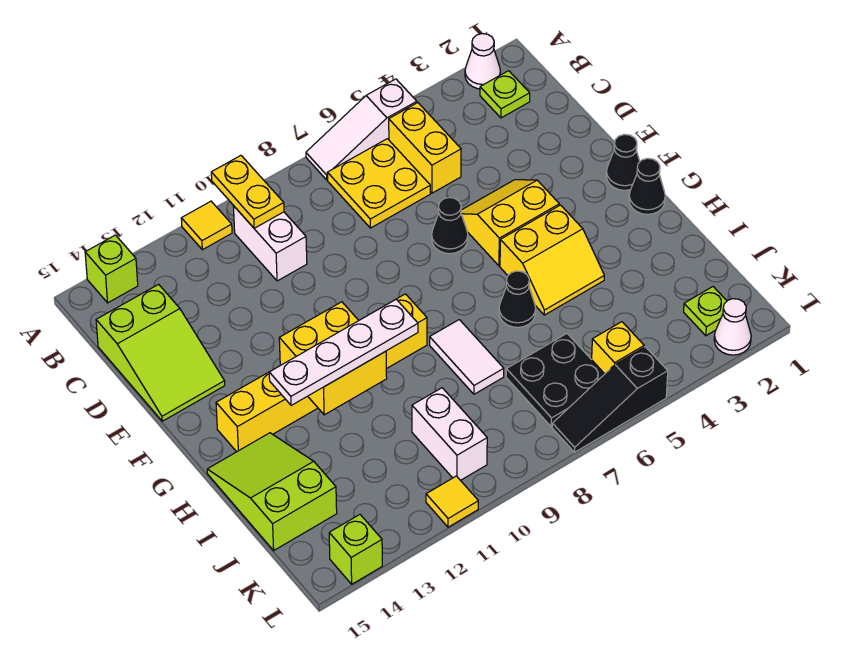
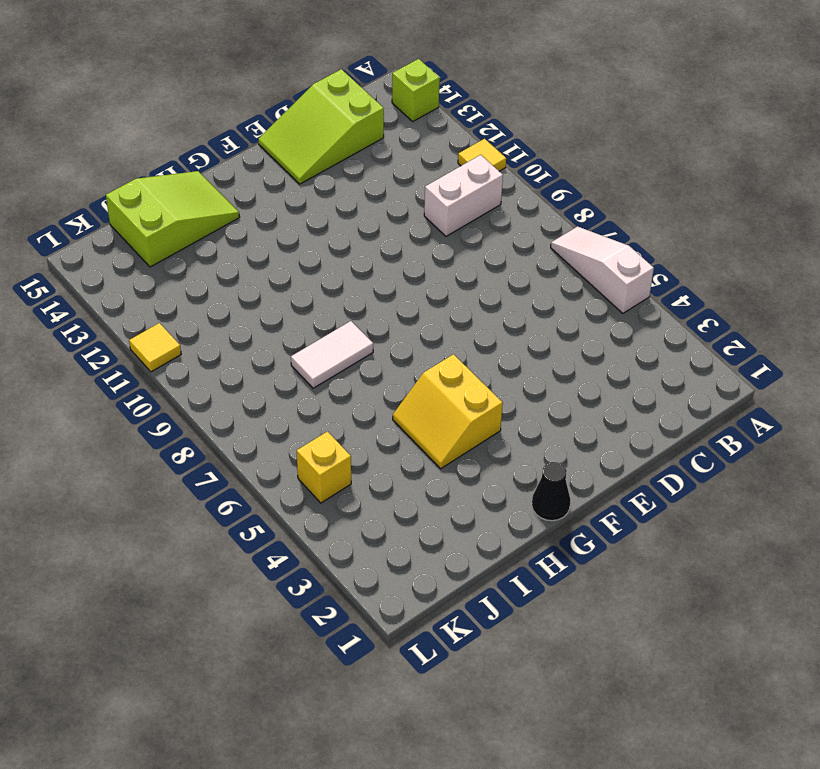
none -> white cone A2 level 1
none -> lime plate B2 level 1
none -> yellow brick B5:C5 level 1

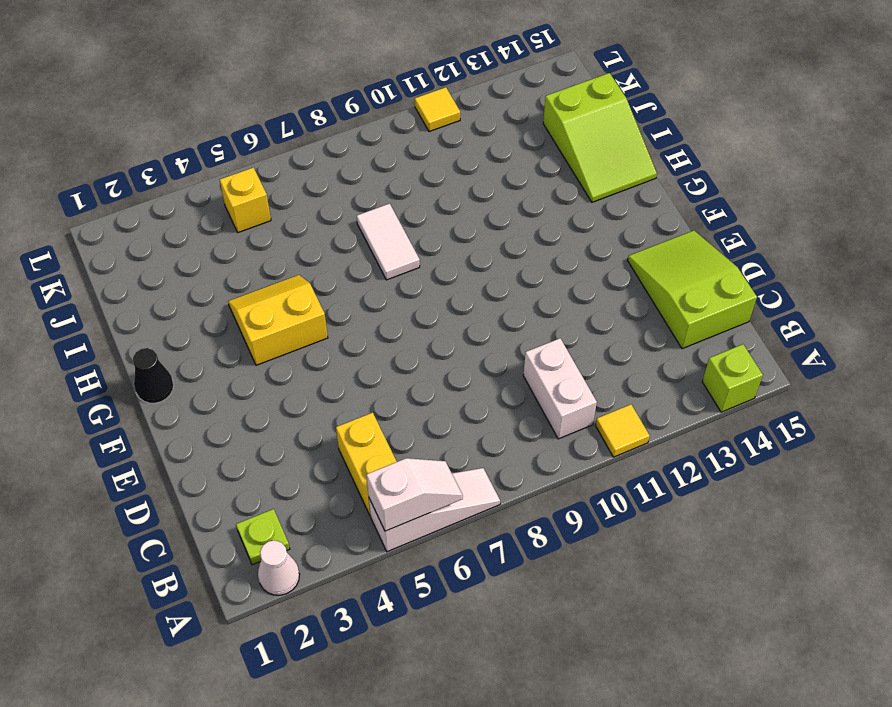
white slope A5:A6 level 2 top 5 -> none
none -> yellow plate B6:C7 level 1
none -> yellow slope E4:F5 level 1 top F
none -> black cone E6 level 1

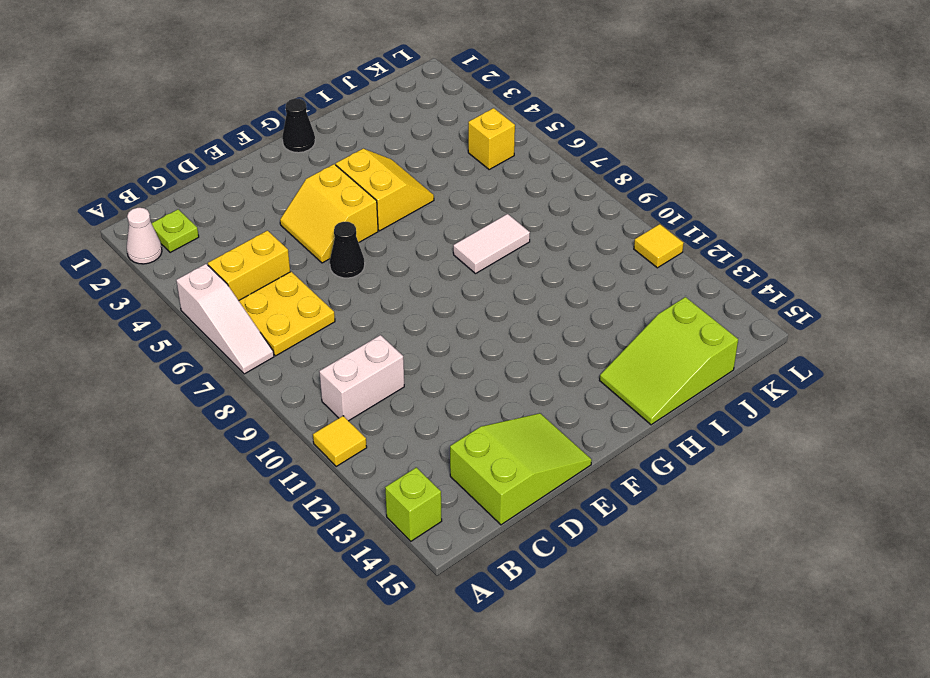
none -> black cone F1 level 1
none -> yellow brick G9:G14 level 1
none -> black cone H6 level 1

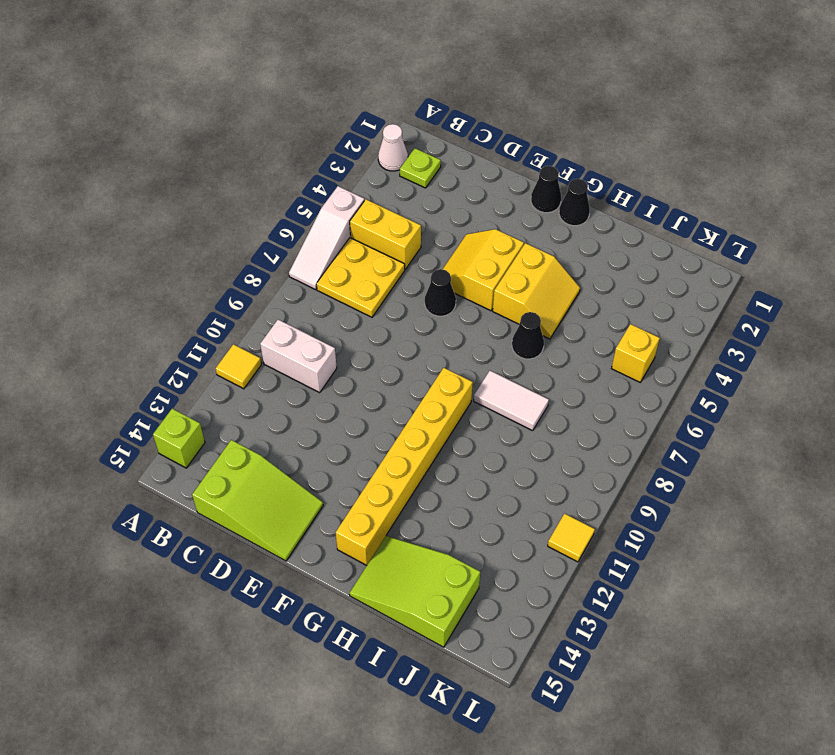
none -> black plate J6:K7 level 1
none -> white brick J10:K10 level 1
none -> lime plate K2 level 1

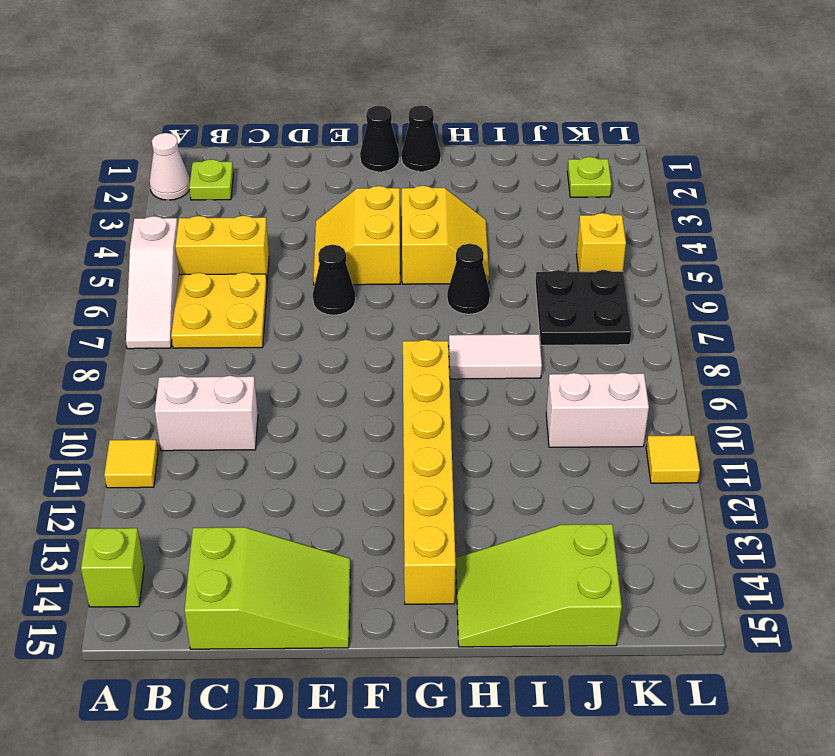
none -> white cone L2 level 1
none -> black slope L5:L7 level 1 top 5
none -> lime brick L14 level 1

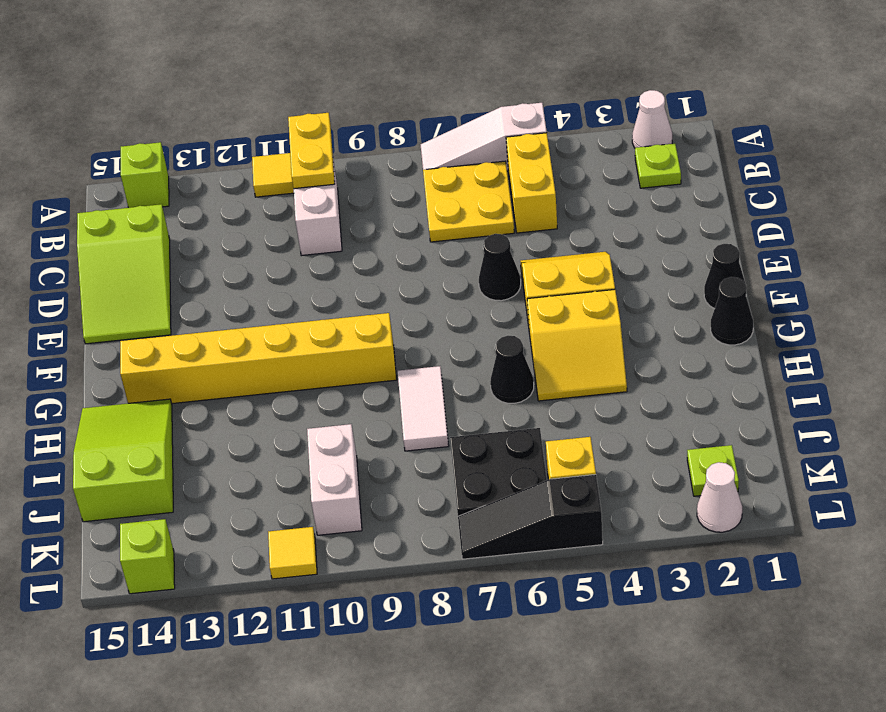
none -> yellow brick G11:H12 level 2
none -> white plate H10:H13 level 3

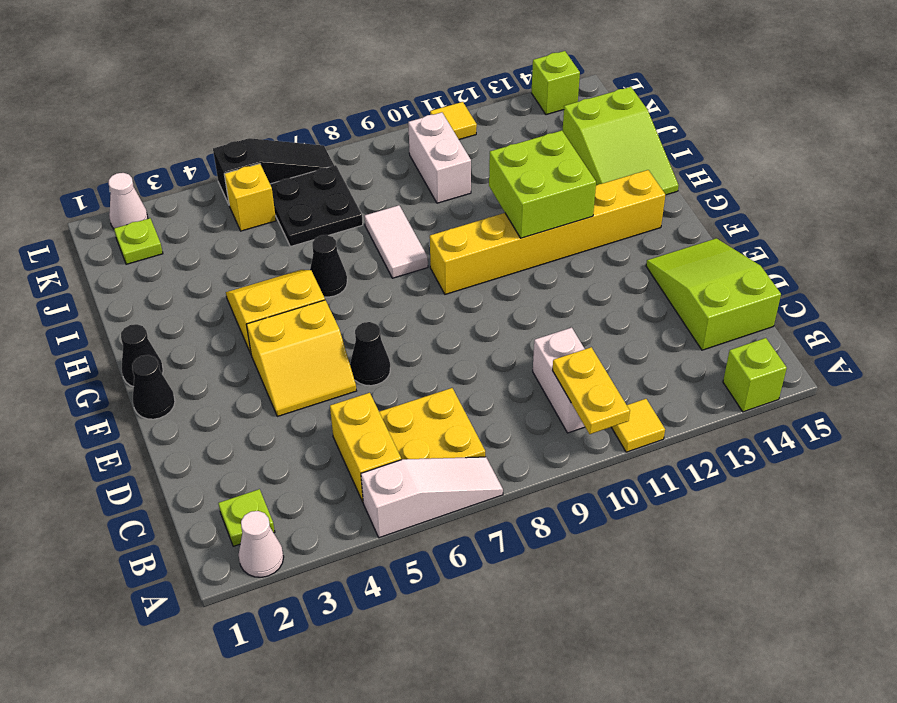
lime brick G11:H12 level 2 -> yellow brick G11:H12 level 2
none -> white plate H10:H13 level 3

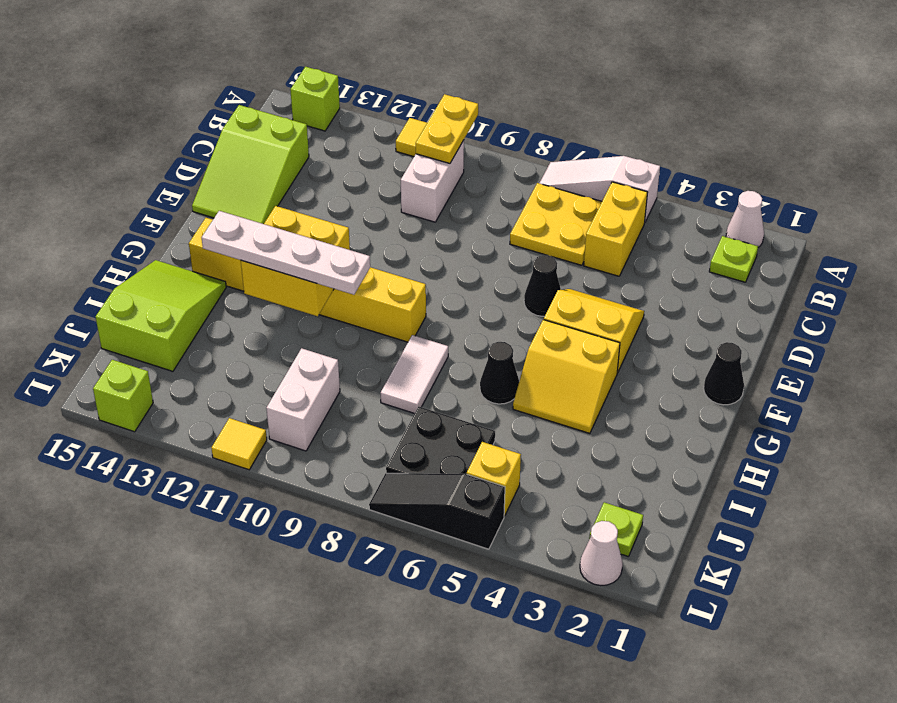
none -> black cone G1 level 1

